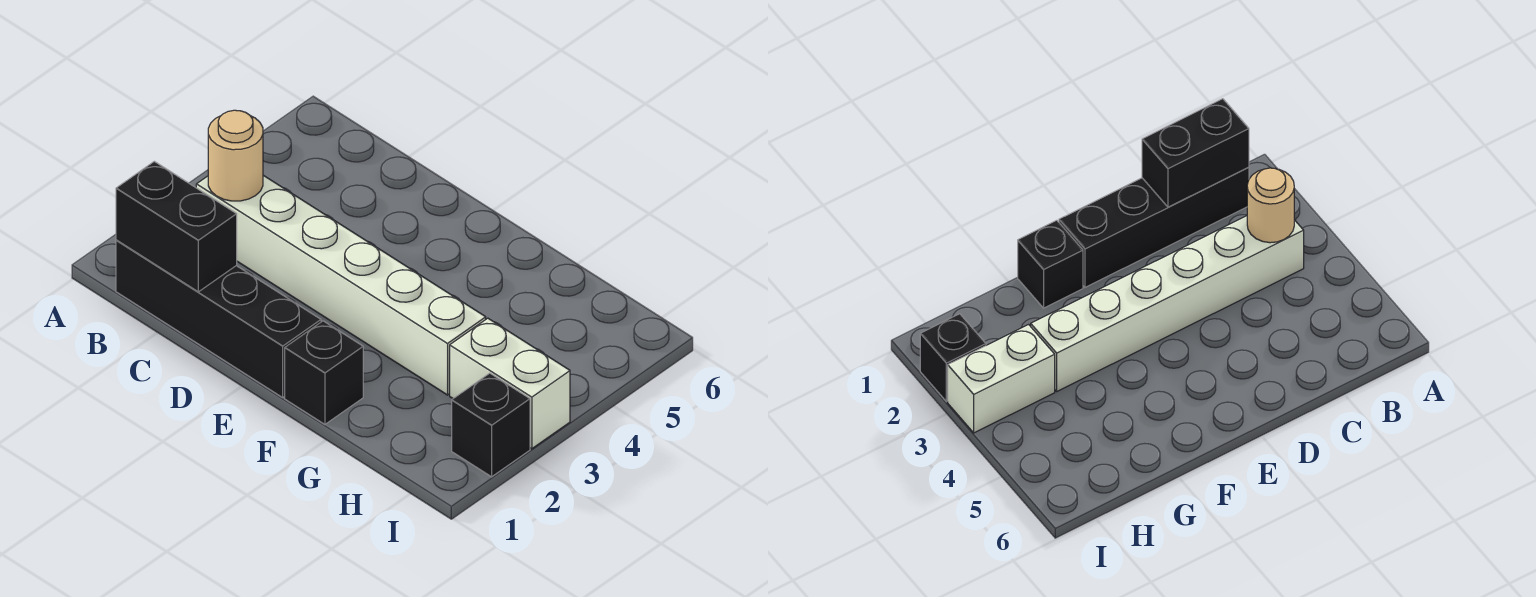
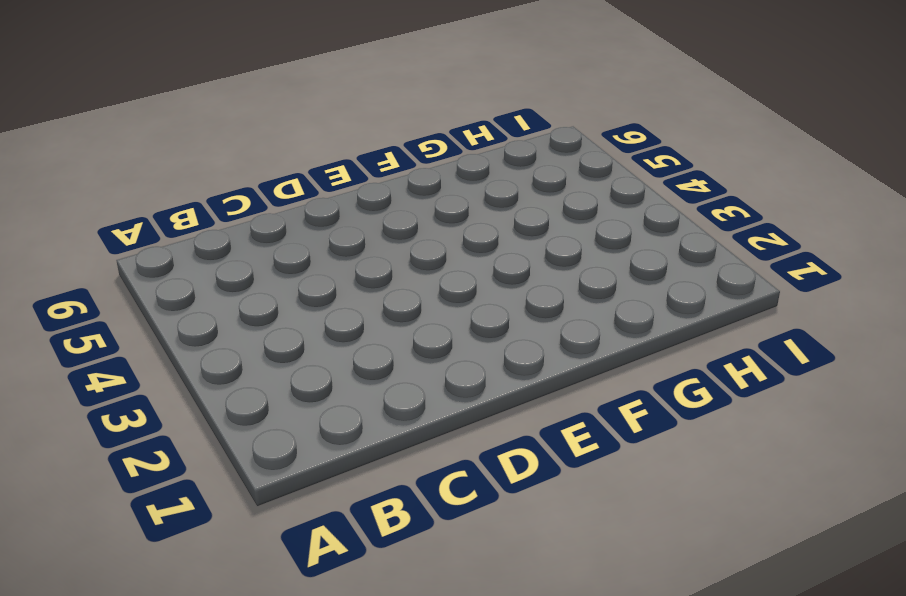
none -> black brick B1:E1 level 1
none -> white brick B3:G3 level 1

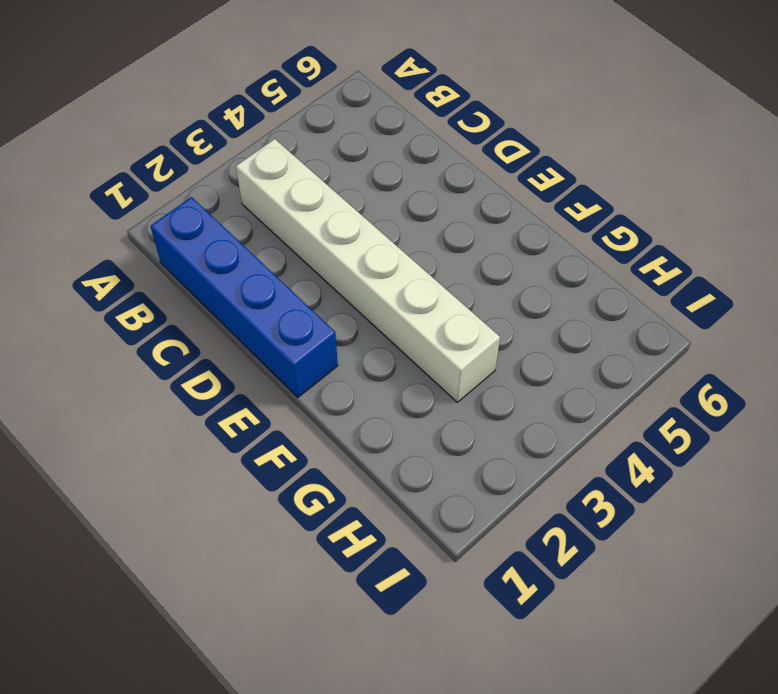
blue brick B1:E1 level 1 -> black brick B1:E1 level 1
none -> black brick F1 level 1
none -> white brick H3:I3 level 1

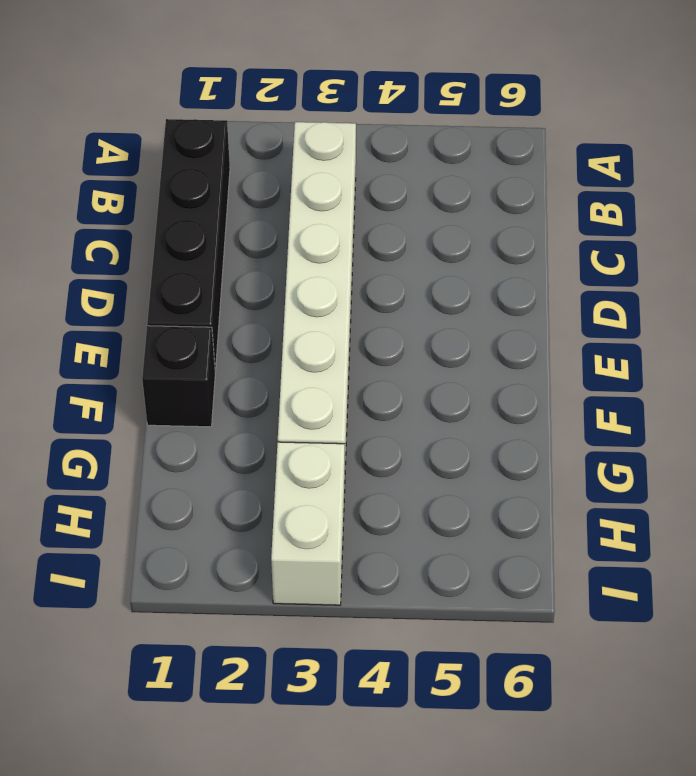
none -> black brick I2 level 1
none -> black brick B1:C1 level 2

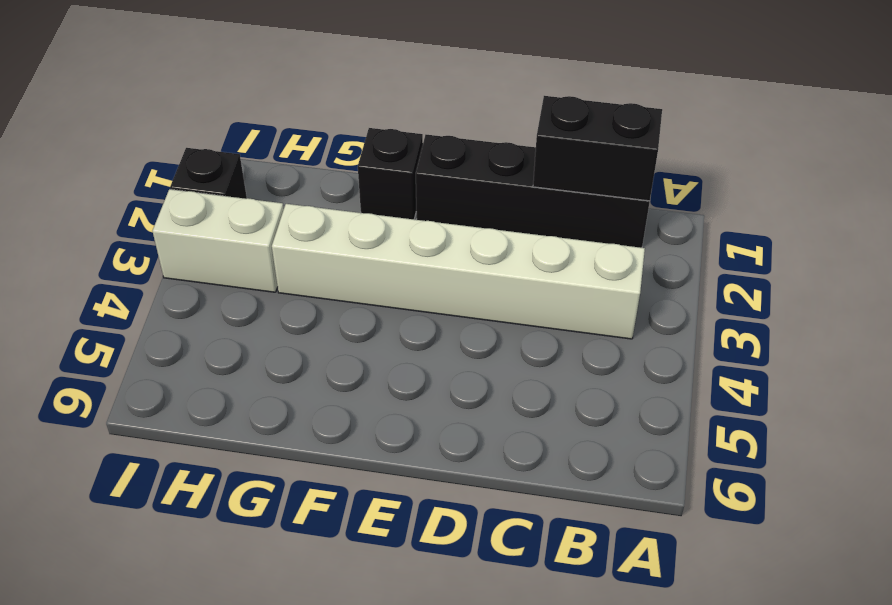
none -> tan round brick B3 level 2

